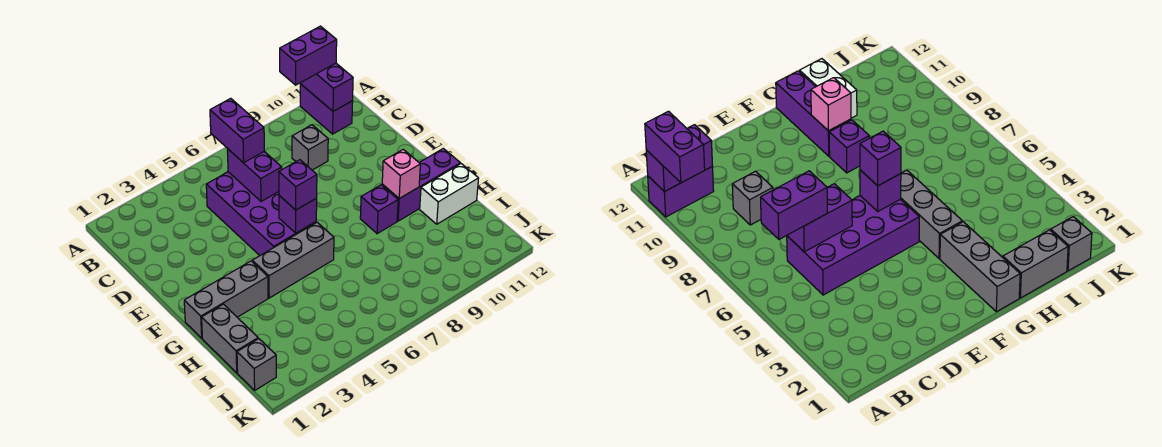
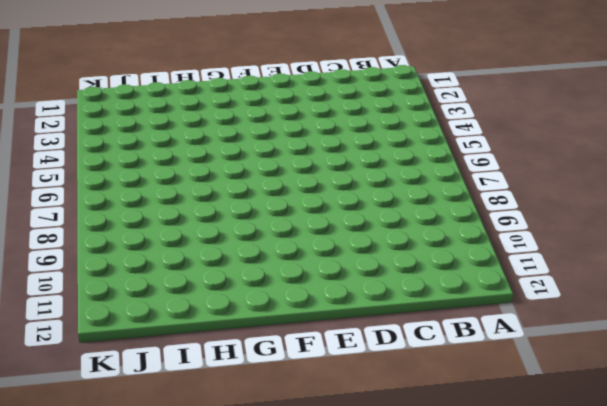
none -> purple brick A11:B11 level 1
none -> purple brick C5:F6 level 1
none -> grey brick C9 level 1

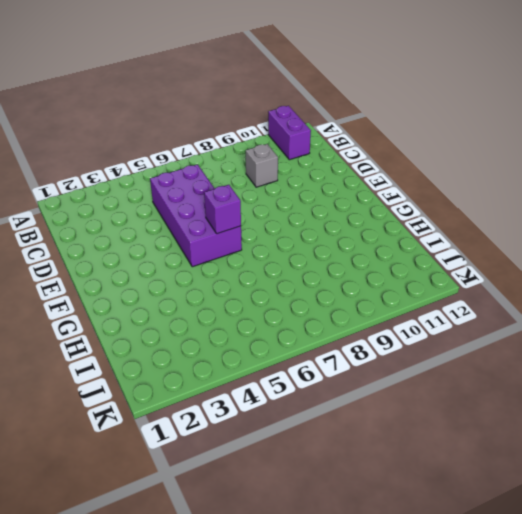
none -> grey brick G1:G3 level 1
none -> grey brick G4:G6 level 1
none -> purple brick G9 level 1

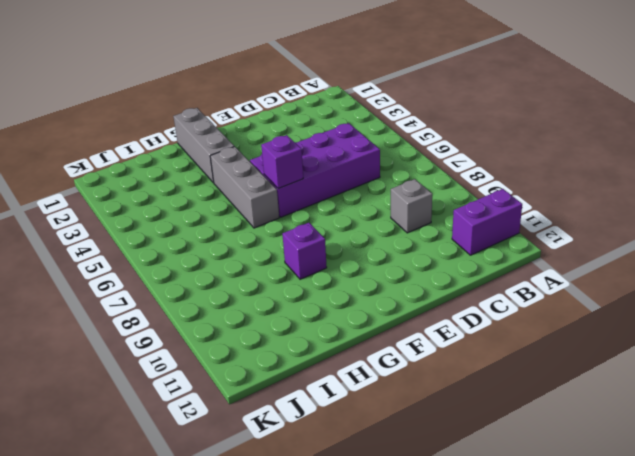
none -> purple brick G10:G12 level 1
none -> grey brick H1:I1 level 1
none -> white brick H11:H12 level 1

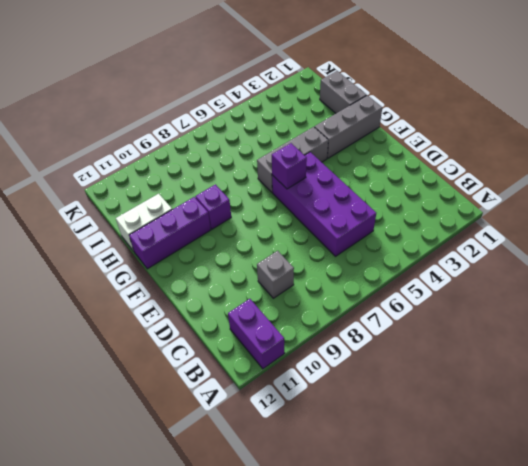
none -> grey brick J1 level 1
none -> purple brick A11:B11 level 2
none -> purple brick C6:D6 level 2

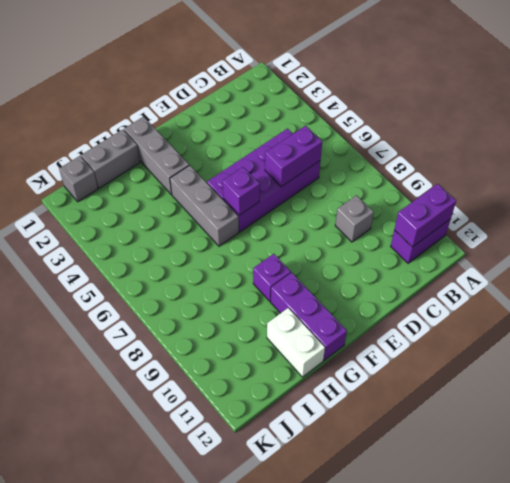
none -> pink brick G10 level 2
none -> purple brick A10:A11 level 3
none -> purple brick B6:C6 level 3

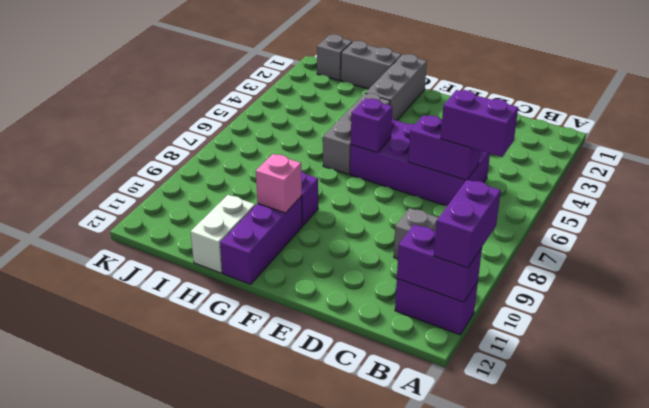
none -> purple brick F6 level 3

